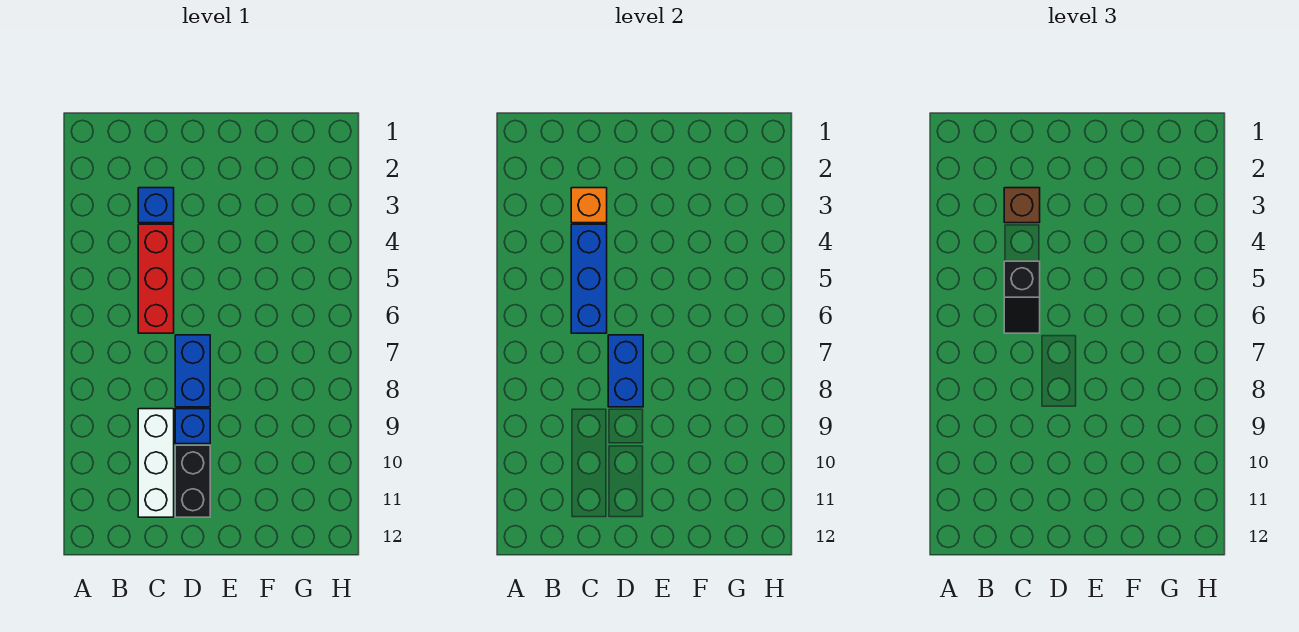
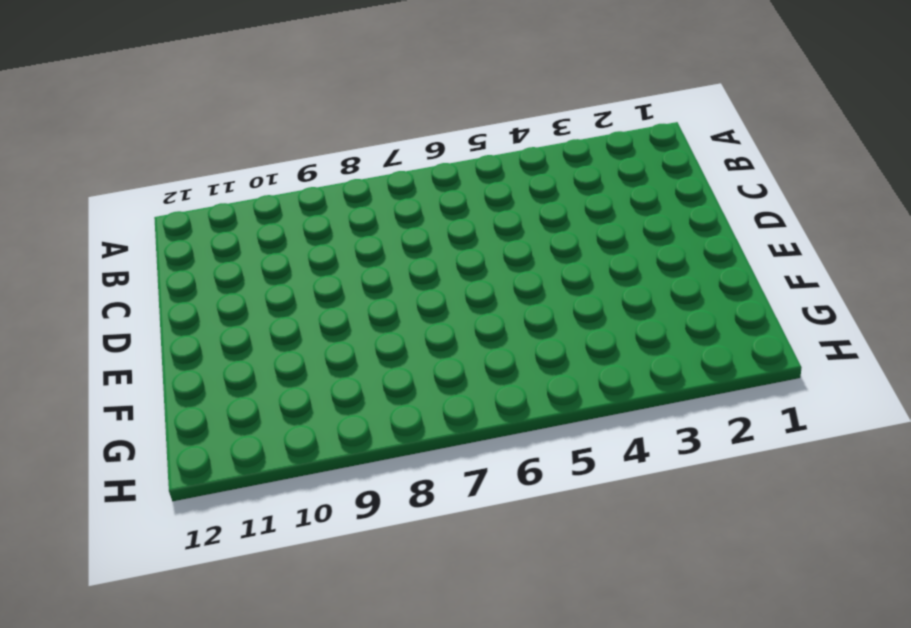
none -> blue brick C3 level 1
none -> red brick C4:C6 level 1

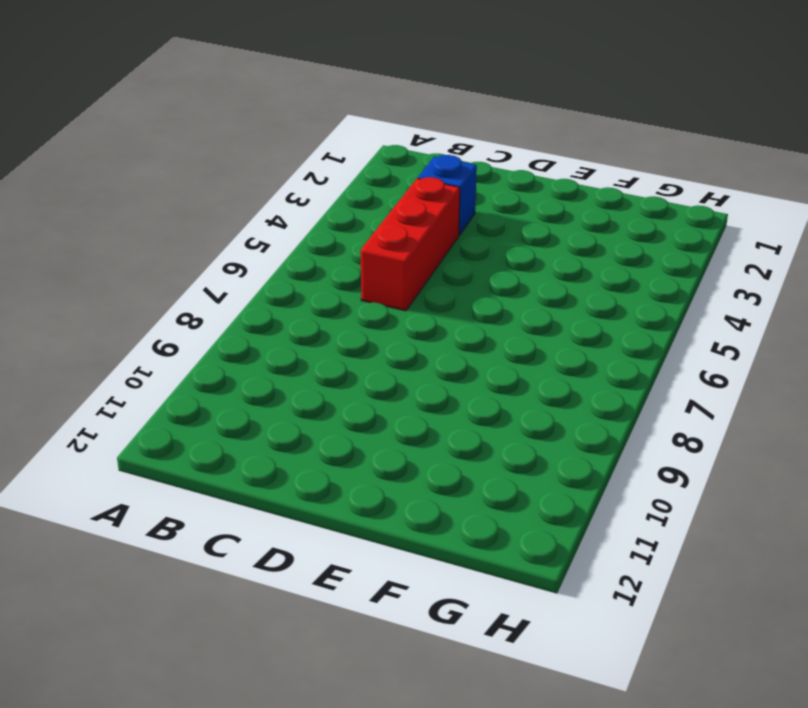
none -> white brick C9:C11 level 1
none -> blue brick D7:D8 level 1

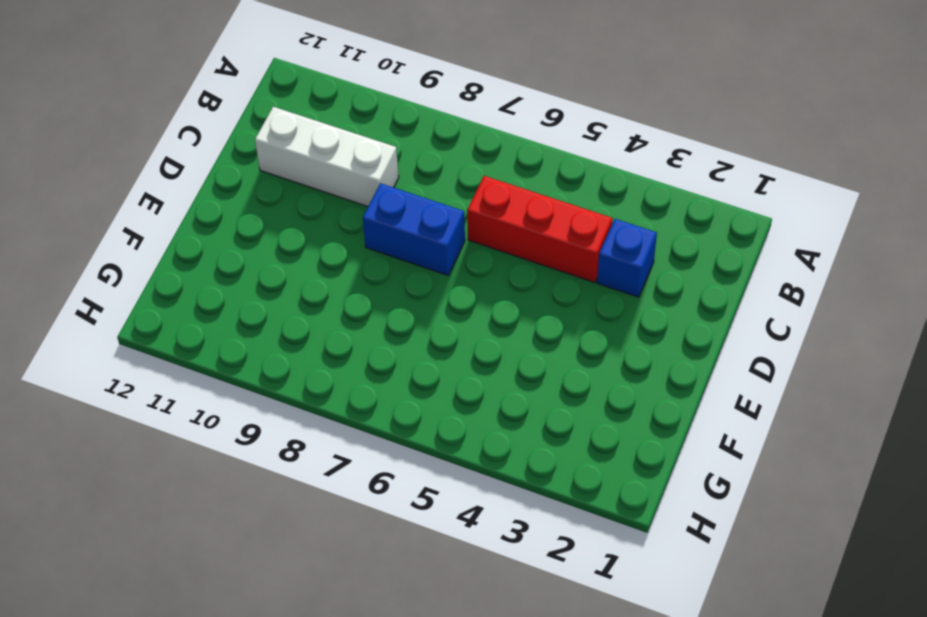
none -> blue brick D9 level 1
none -> black brick D10:D11 level 1

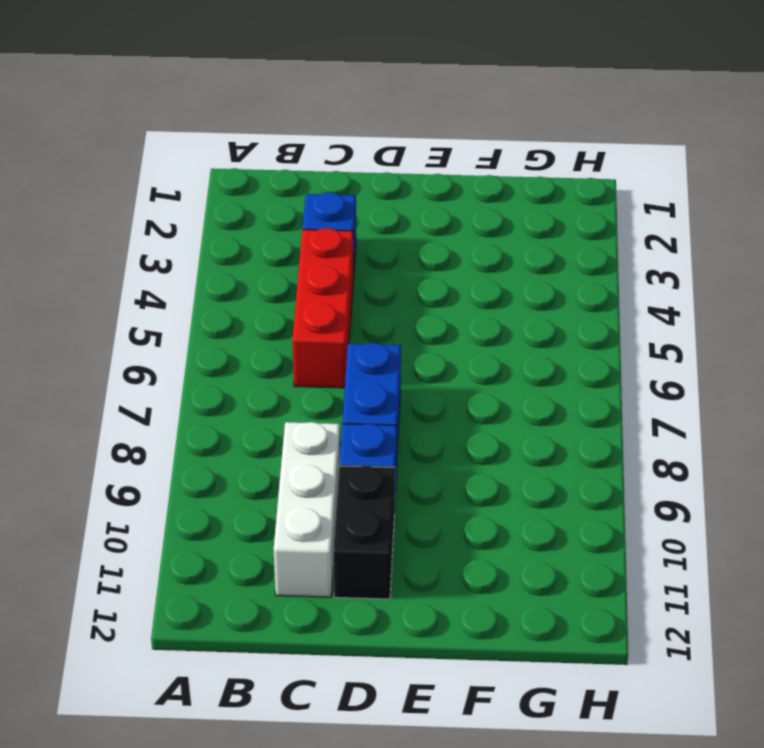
none -> orange brick C3 level 2
none -> blue brick C4:C6 level 2

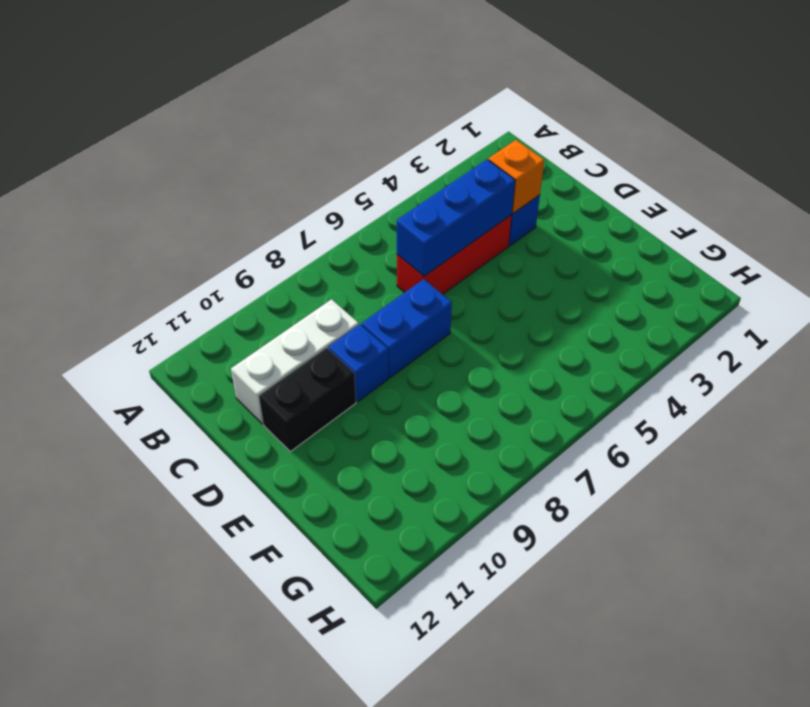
none -> blue brick D7:D8 level 2
none -> brown brick C3 level 3

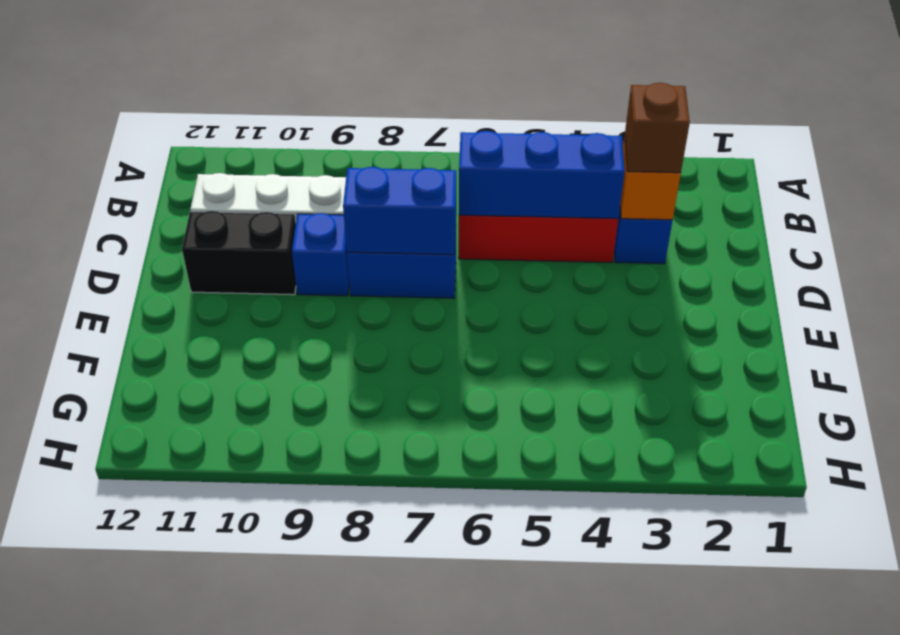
none -> black slope C5:C6 level 3 top 5

